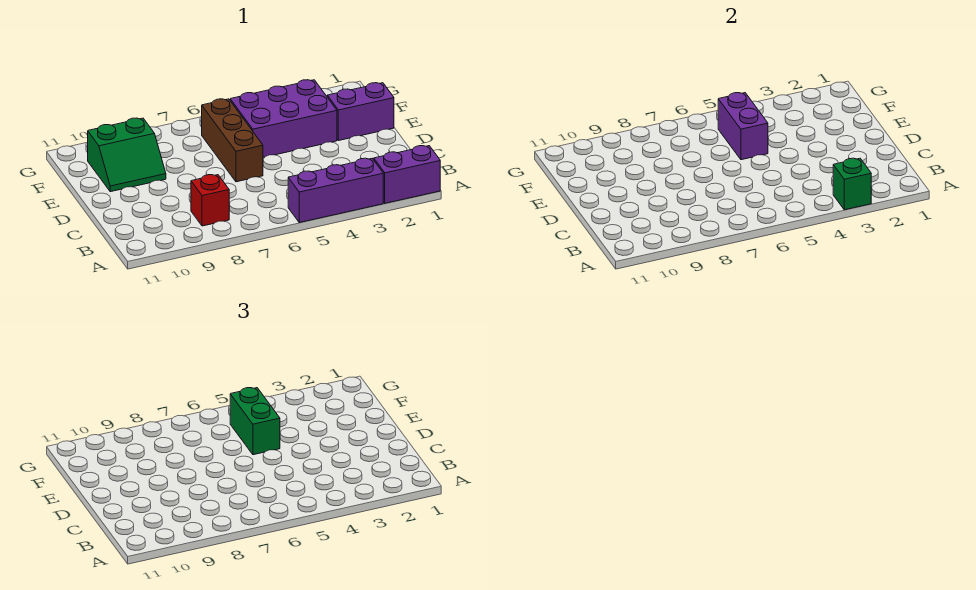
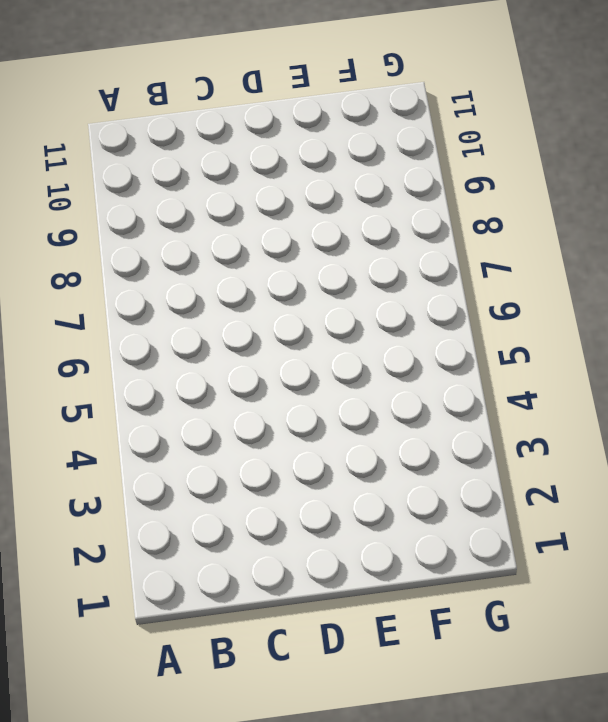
none -> purple brick A1:A2 level 1
none -> purple brick A3:A5 level 1

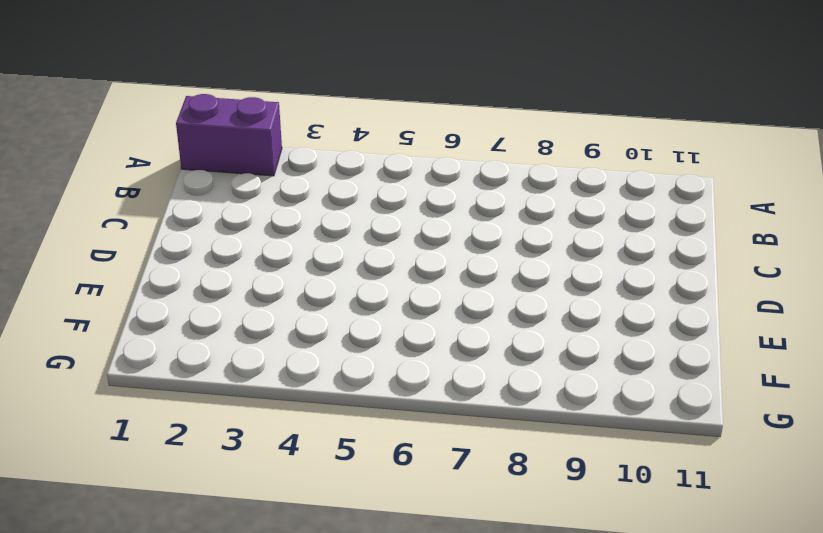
none -> purple brick A3:A5 level 1
none -> red brick B8 level 1

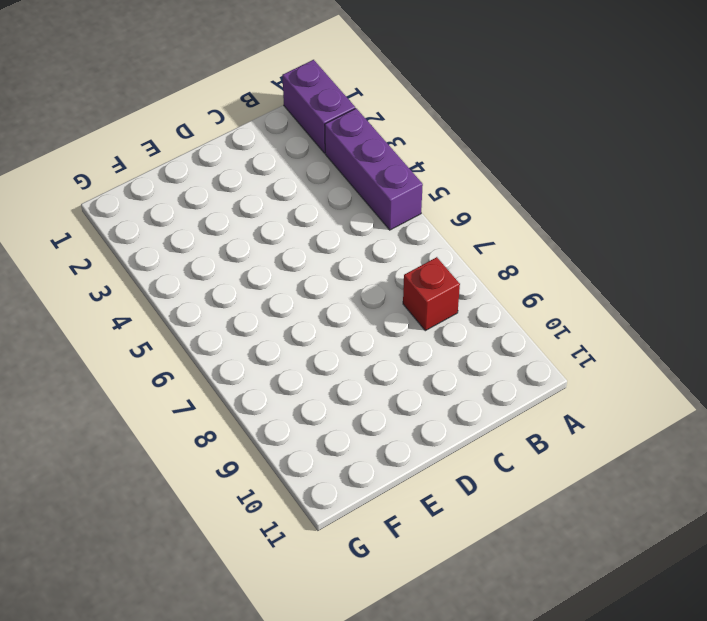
none -> brown brick D6:F6 level 1
none -> purple brick E1:E2 level 1

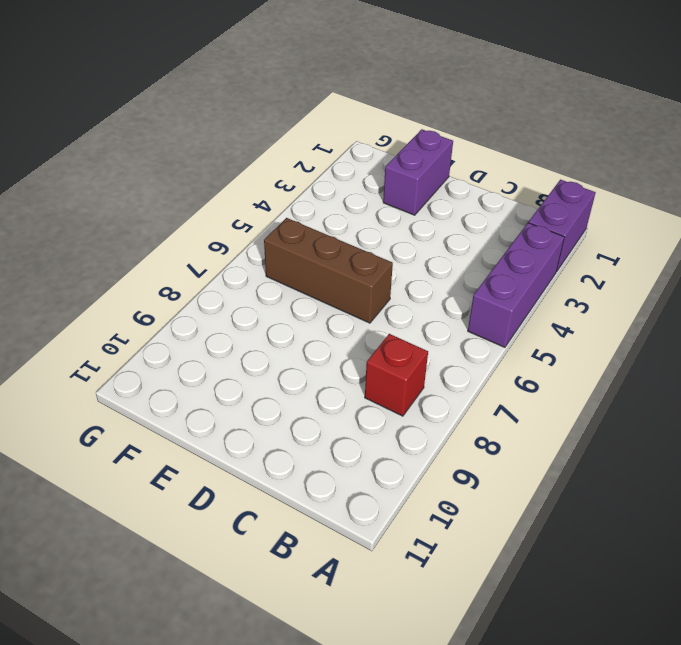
none -> purple brick E3:F5 level 1
none -> green slope E9:F10 level 1 top F

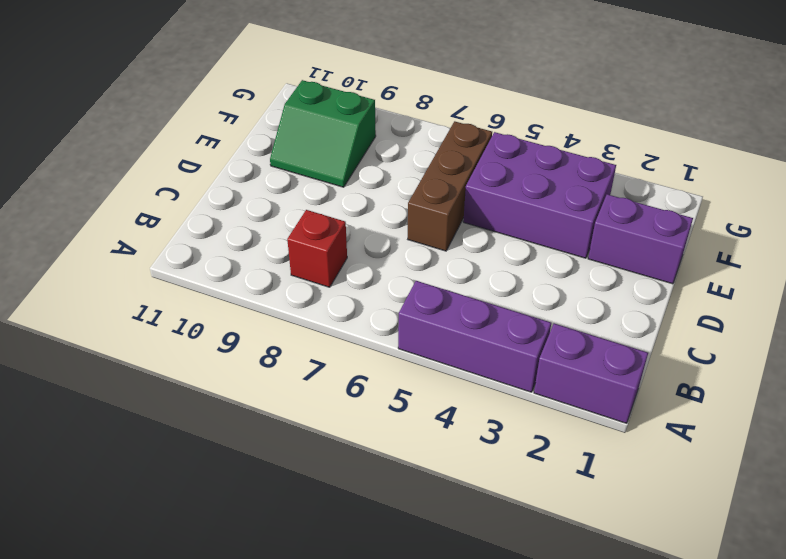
none -> green brick A3 level 2
none -> purple brick E5:F5 level 2

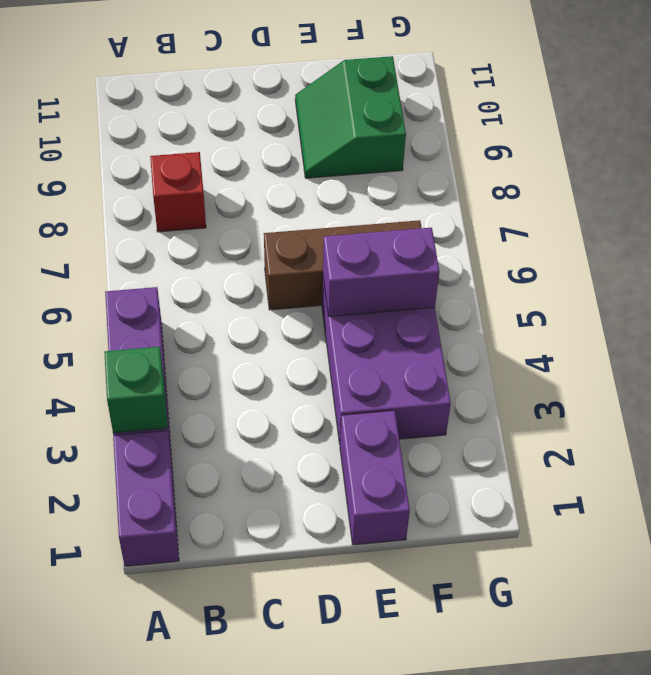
none -> green brick E5:F5 level 3

